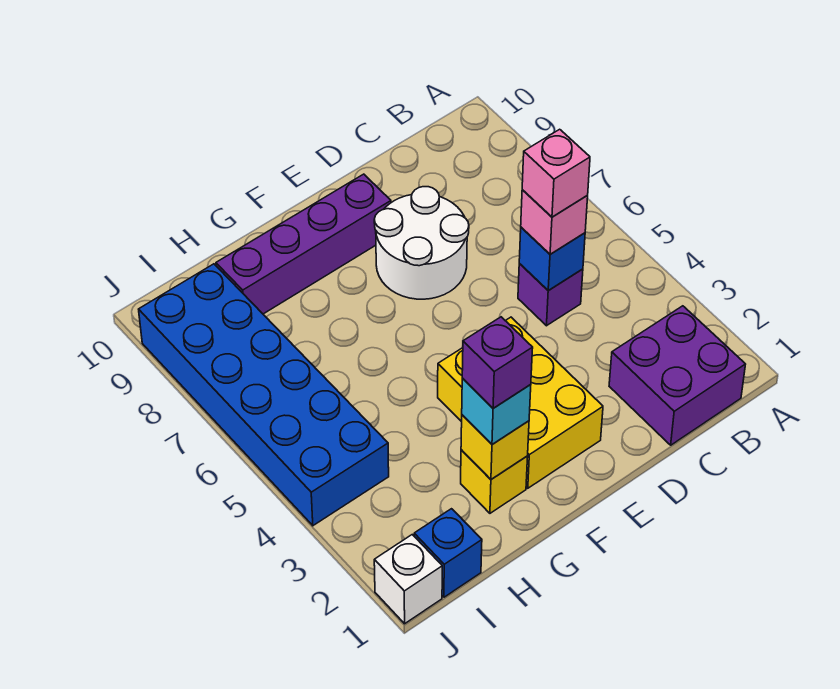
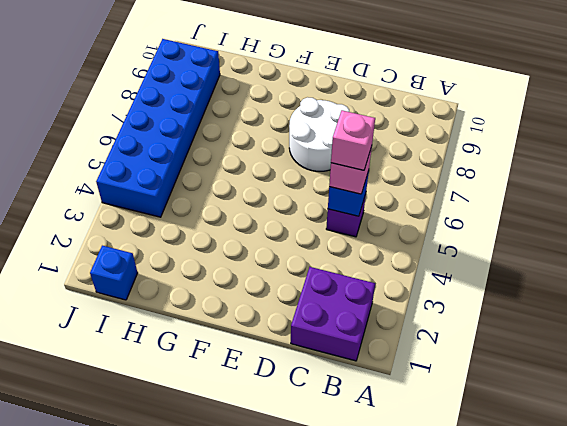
none -> yellow brick E2:F4 level 1
none -> purple brick E9:H9 level 1
none -> yellow brick G2 level 1

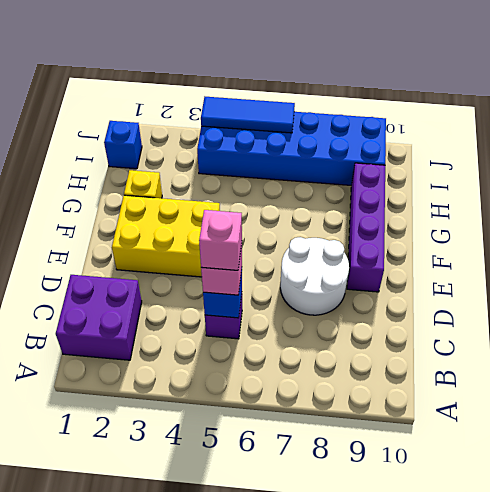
blue tile J4:J6 level 2 -> none
none -> white brick J1 level 1
none -> yellow brick G2 level 2
none -> cyan brick G2 level 3

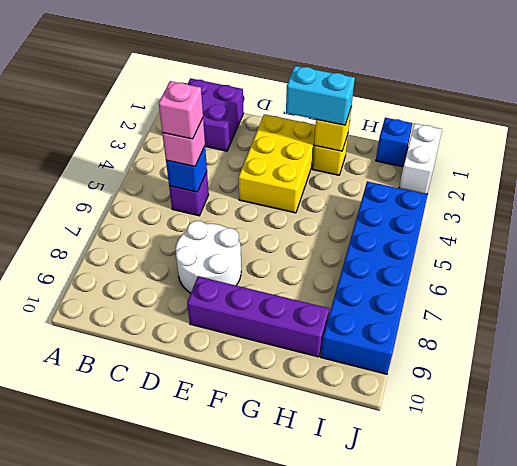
cyan brick F2:G2 level 3 -> cyan brick G2 level 3
white brick J1:J2 level 1 -> white brick J1 level 1
none -> purple brick G2 level 4

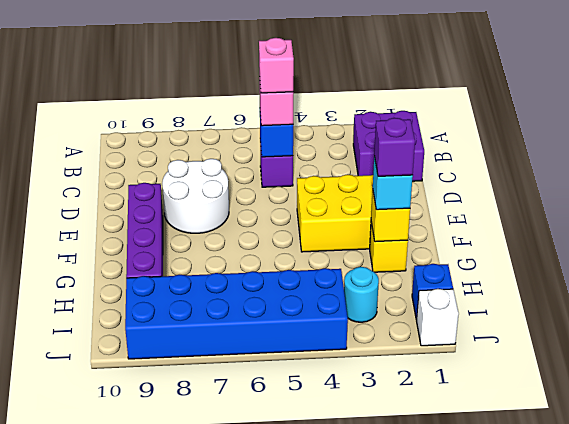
cyan round brick I3 level 1 -> none

